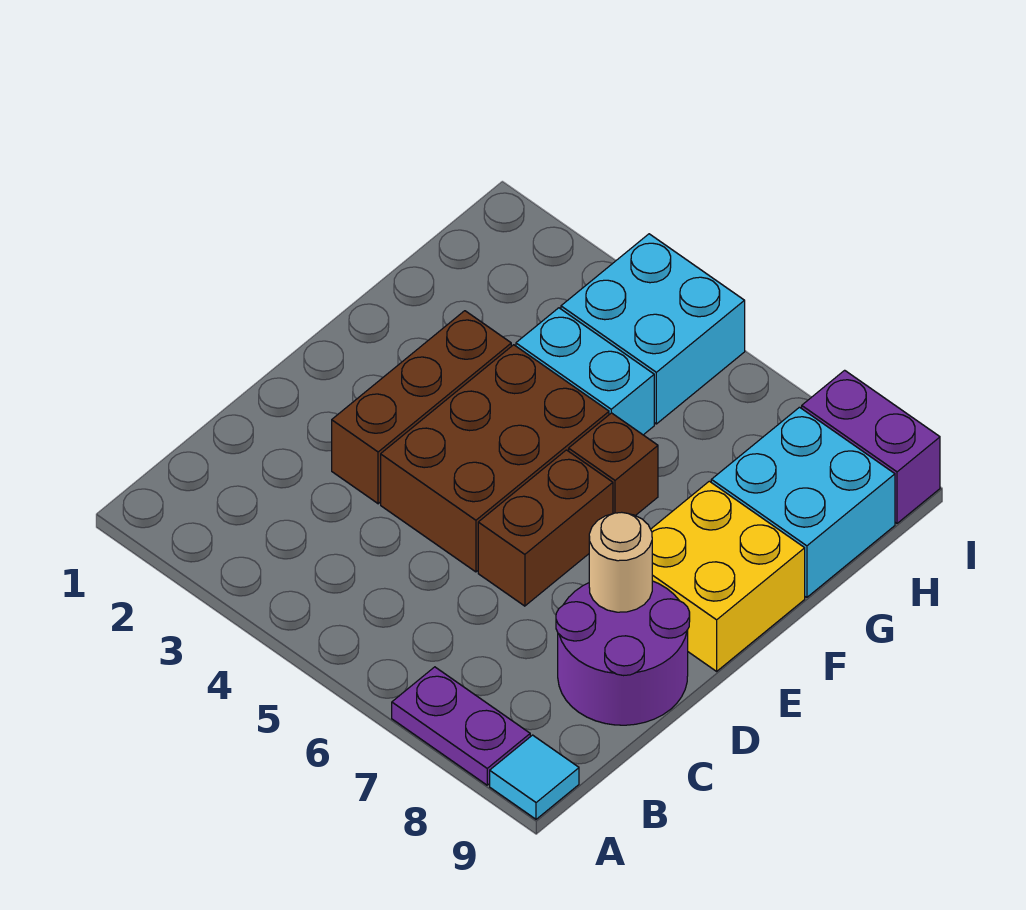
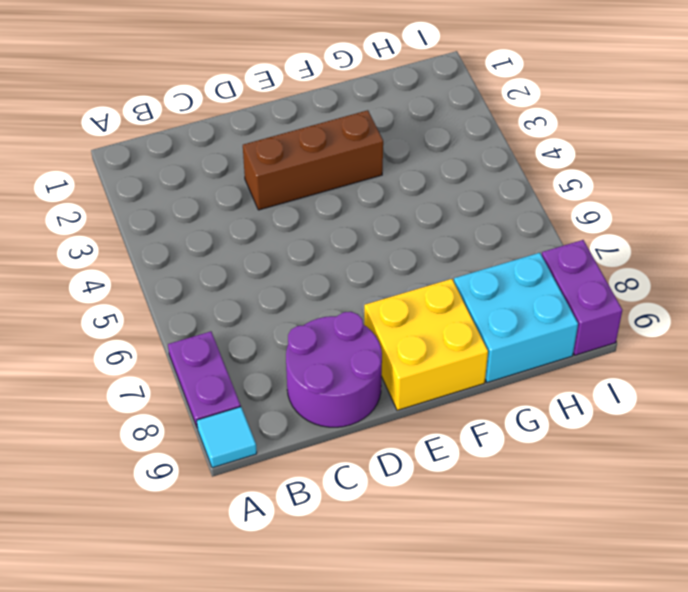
none -> brown brick D4:F5 level 1
none -> brown brick D6:E6 level 1
none -> brown brick F6 level 1

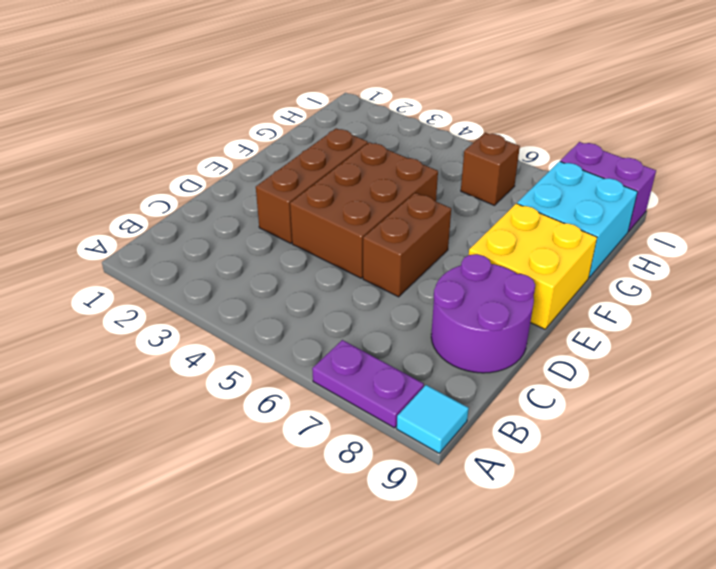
brown brick H6 level 1 -> brown brick F6 level 1
none -> cyan brick G4:G5 level 1
none -> cyan brick H4:I5 level 1
none -> tan round brick D8 level 2

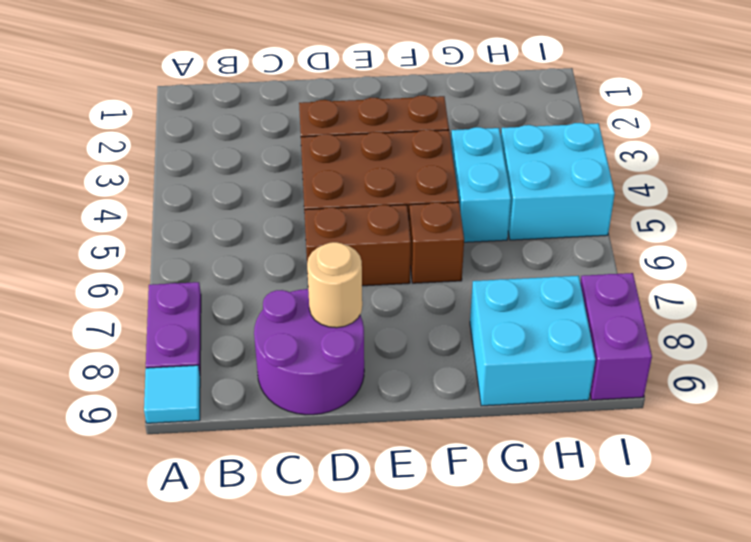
none -> yellow brick E8:F9 level 1

